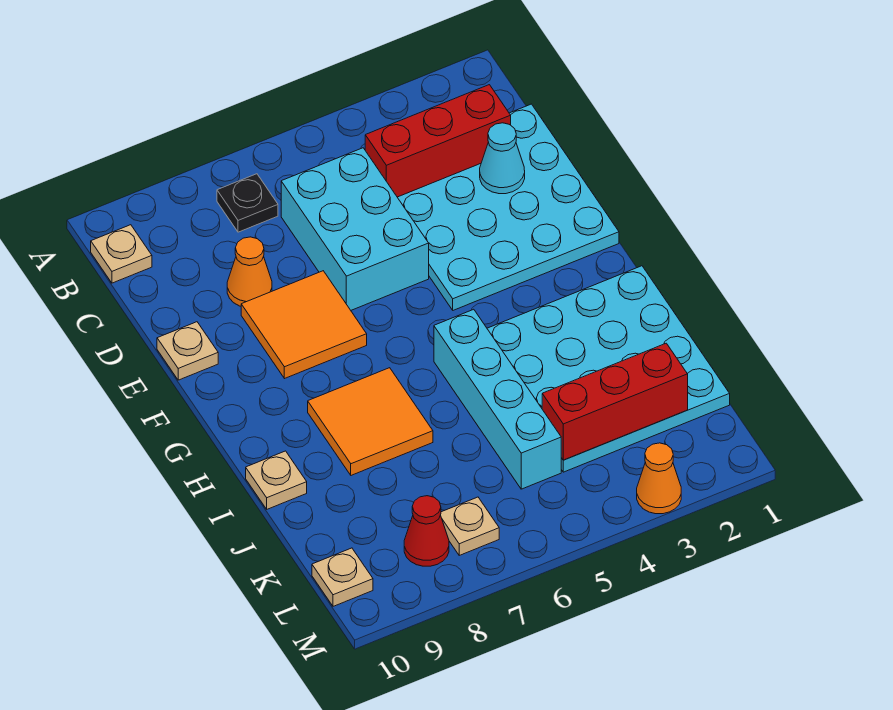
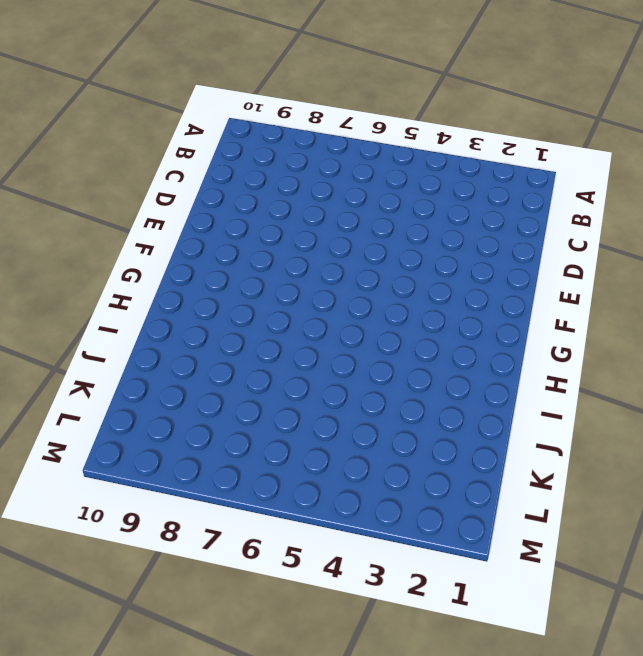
none -> black plate B7 level 1
none -> tan plate B10 level 1
none -> cyan plate C1:F4 level 1

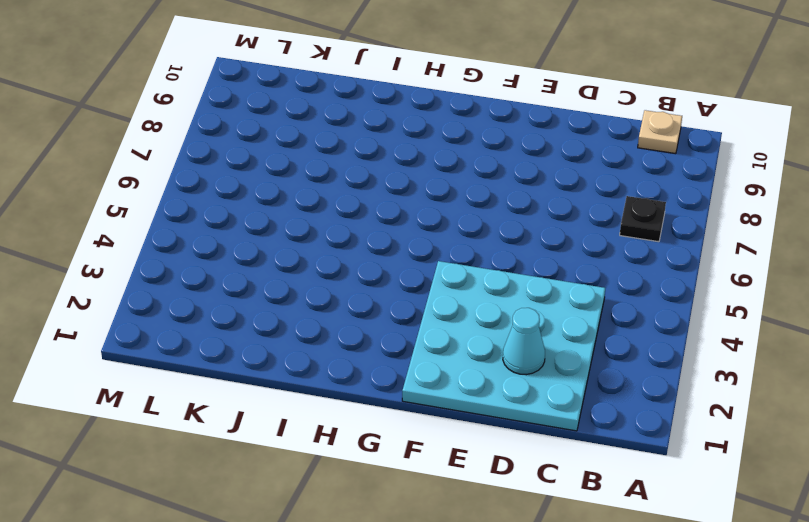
none -> cyan brick C5:E6 level 1
none -> orange cone D8 level 1
none -> orange tile E7:F8 level 1

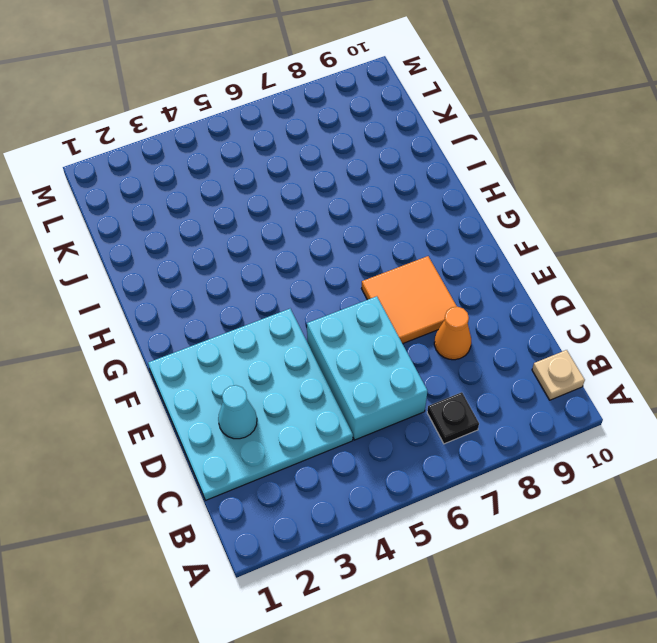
none -> tan plate E10 level 1
none -> cyan plate H1:K4 level 1
none -> cyan brick H5:K5 level 1

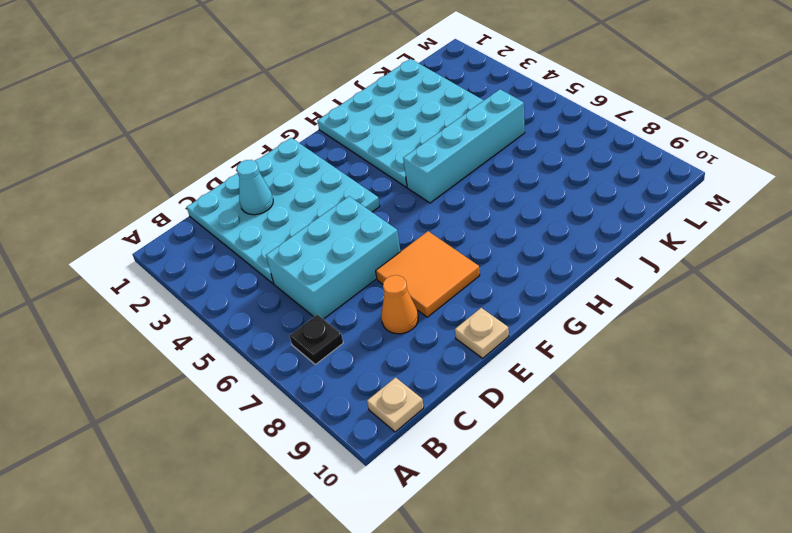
none -> orange tile H7:I8 level 1
none -> tan plate I10 level 1
none -> tan plate L7 level 1

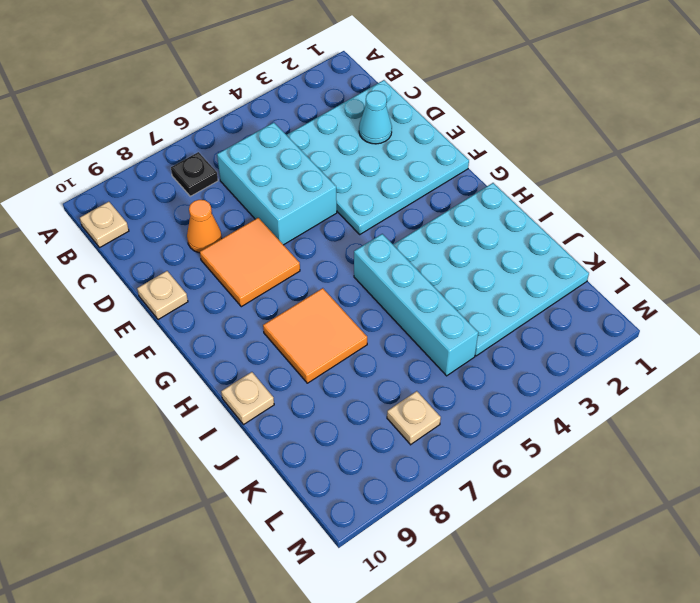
none -> red cone L8 level 1
none -> tan plate L10 level 1
none -> orange cone M3 level 1

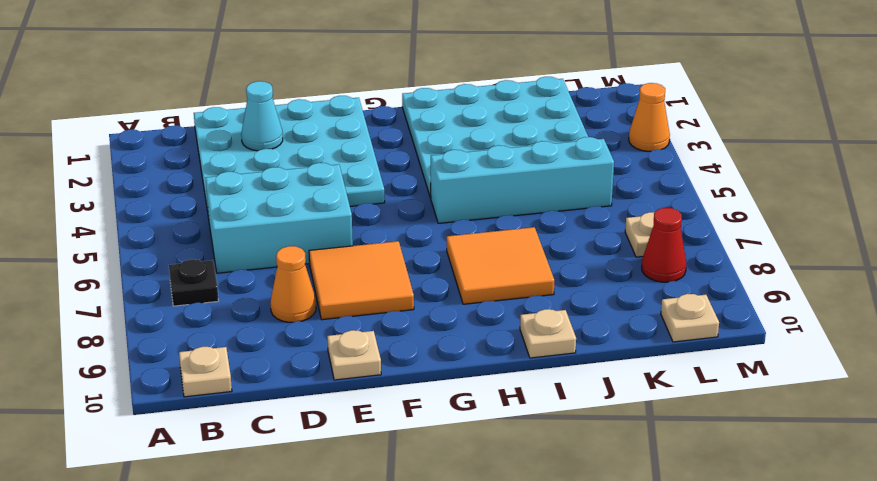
none -> red brick C2:C4 level 2
none -> red brick K2:K4 level 2

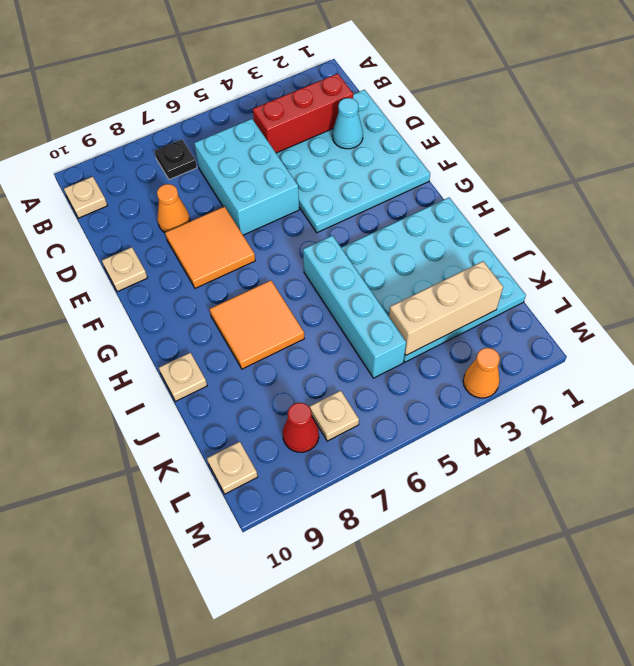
tan brick K2:K4 level 2 -> red brick K2:K4 level 2

